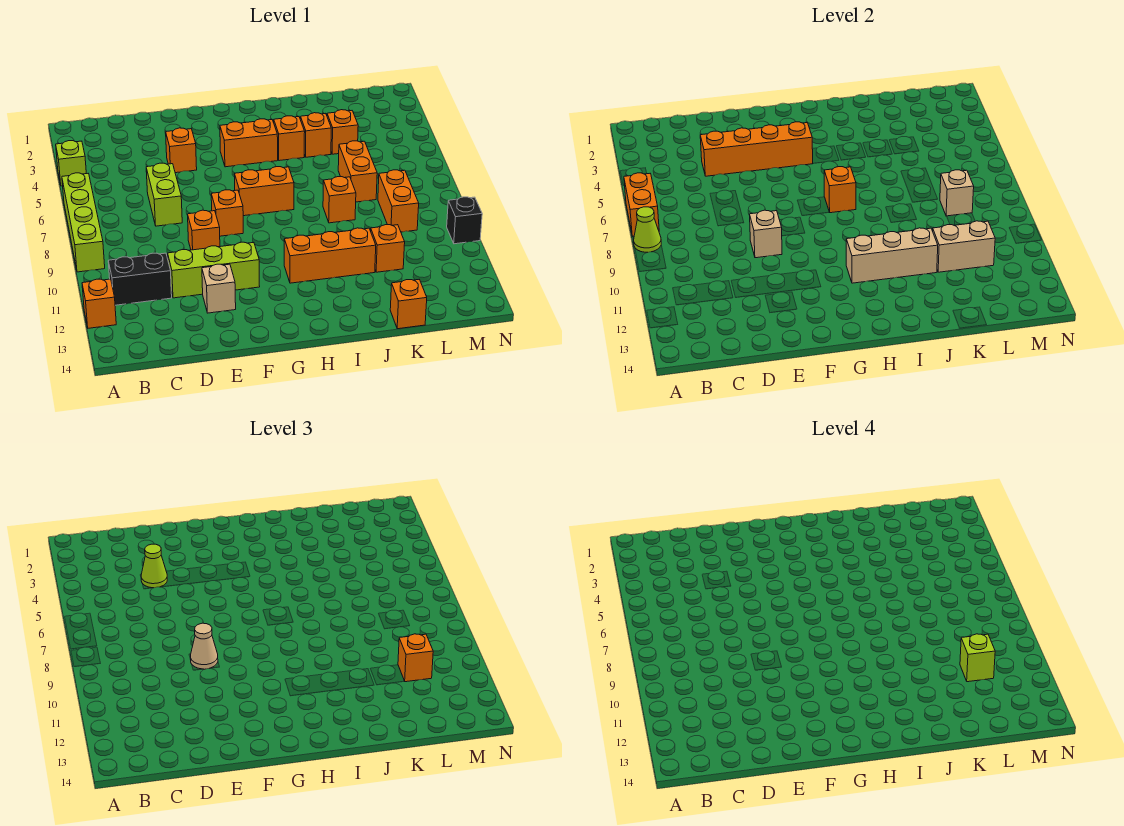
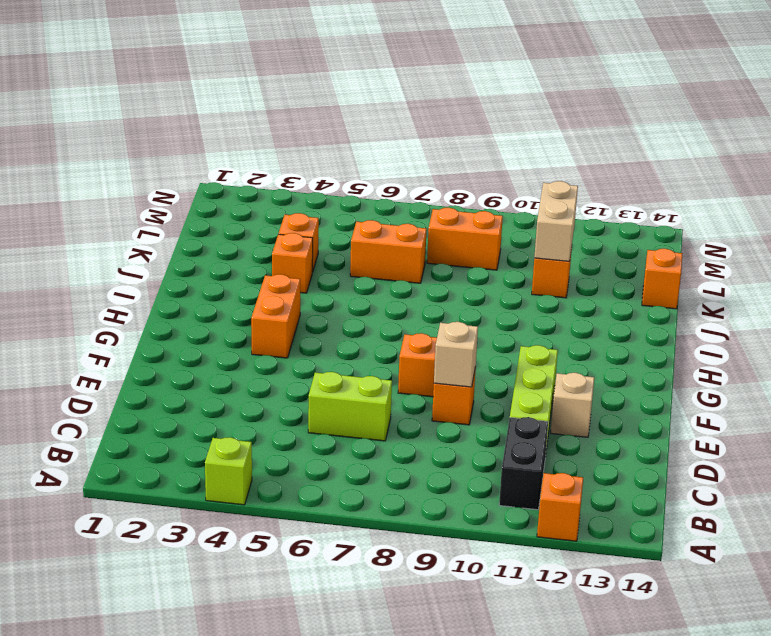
none -> lime brick A6:A9 level 1
none -> orange brick E4 level 1
none -> orange brick G7:H7 level 1
none -> orange brick H11:J11 level 1

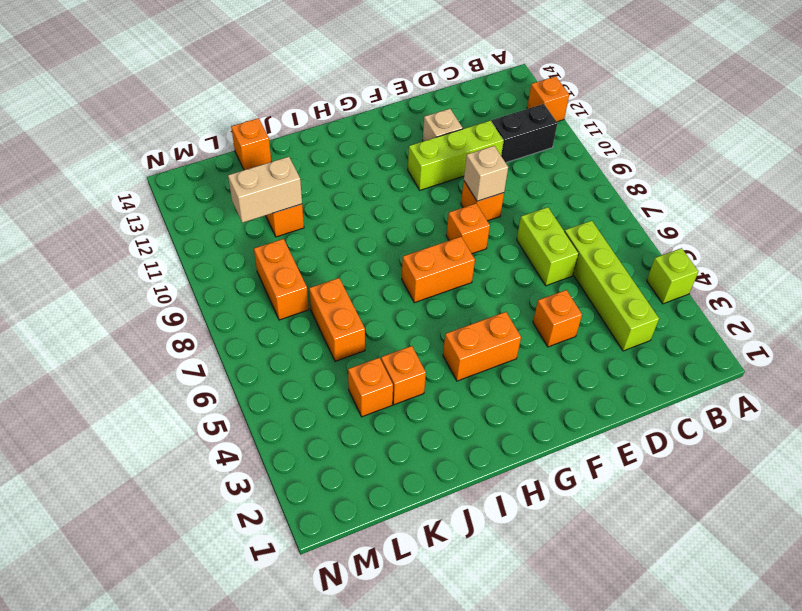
lime brick C3:C6 level 1 -> lime brick A6:A9 level 1
none -> orange brick H11:J11 level 1
none -> orange brick I4 level 1
none -> orange brick J8 level 1
none -> black brick N10 level 1

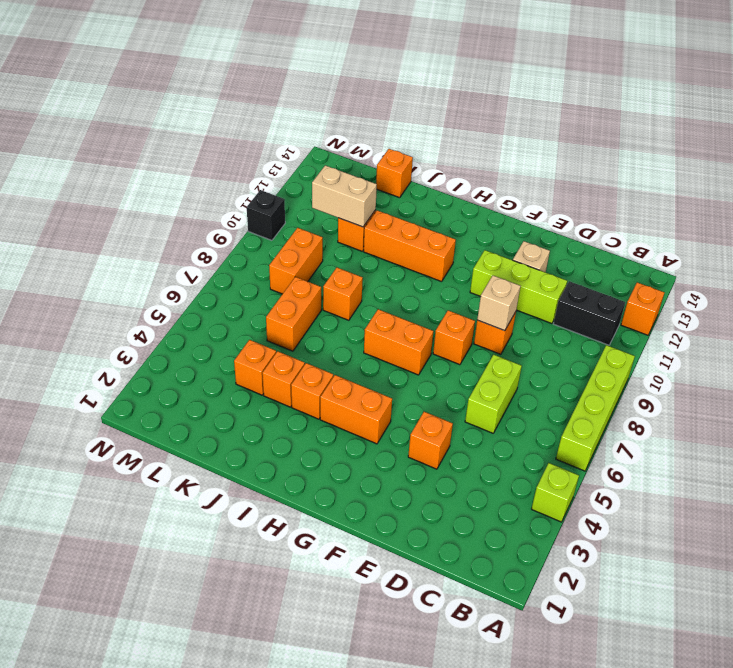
none -> orange brick A6:A7 level 2
none -> lime cone A8 level 2
none -> orange brick D4:G4 level 2
none -> orange brick H7 level 2

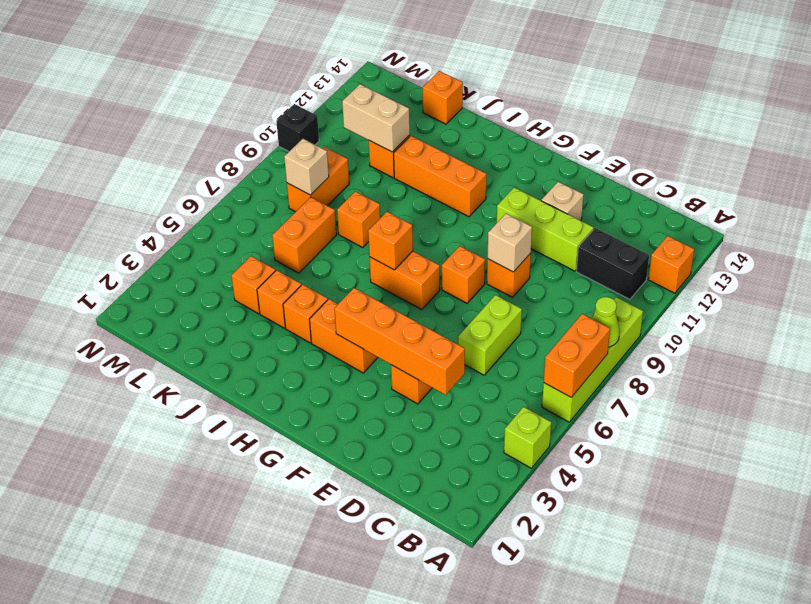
none -> tan brick H11:J11 level 2
none -> lime cone D4 level 3
none -> tan cone E9 level 3
none -> orange brick L11 level 3

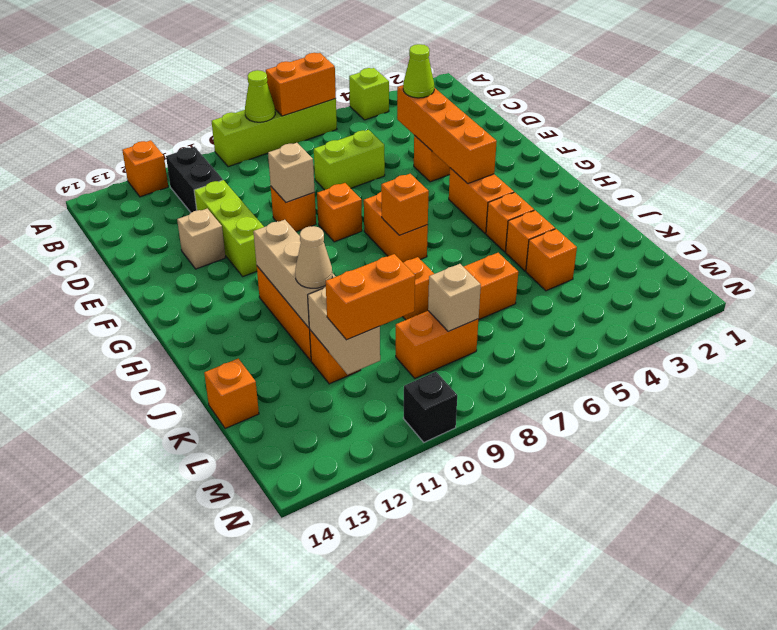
tan cone J11 level 3 -> tan cone E9 level 3
orange brick L10:L11 level 3 -> orange brick L11 level 3
none -> lime brick L11 level 4

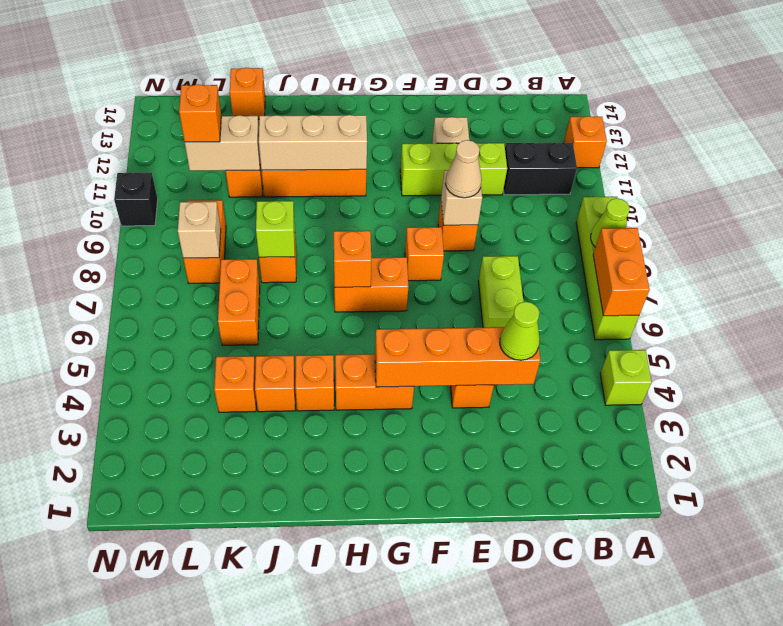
lime brick J8 level 2 -> lime brick L11 level 4

